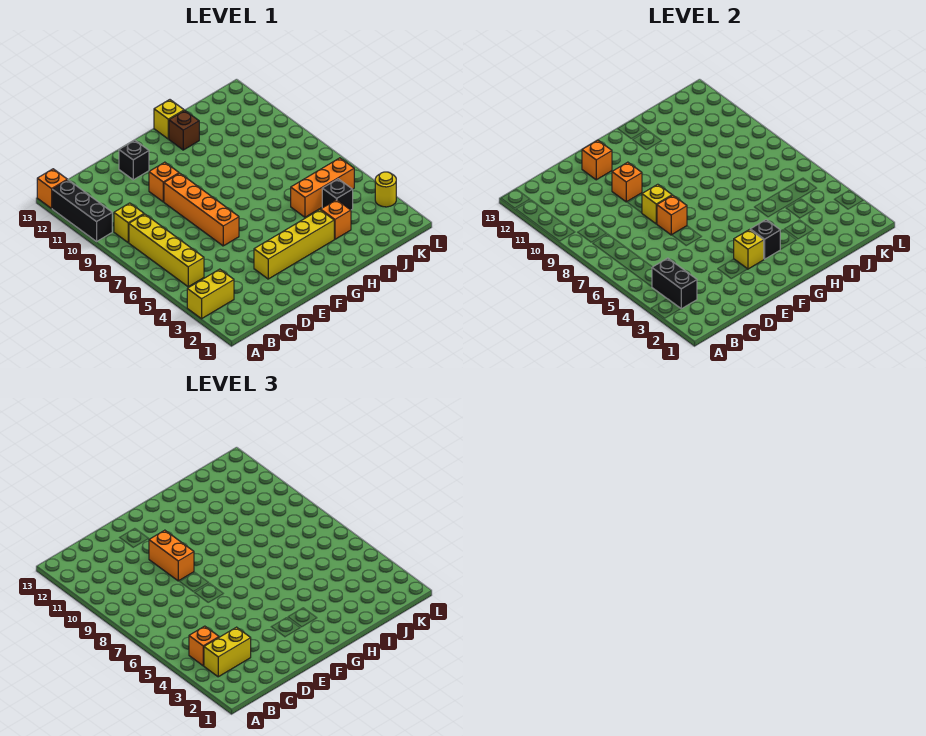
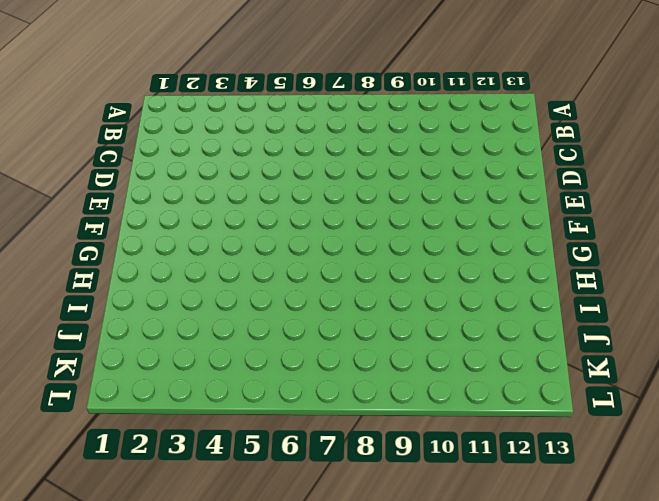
none -> yellow brick A3:B3 level 1
none -> black brick A10:A12 level 1
none -> orange brick A13 level 1

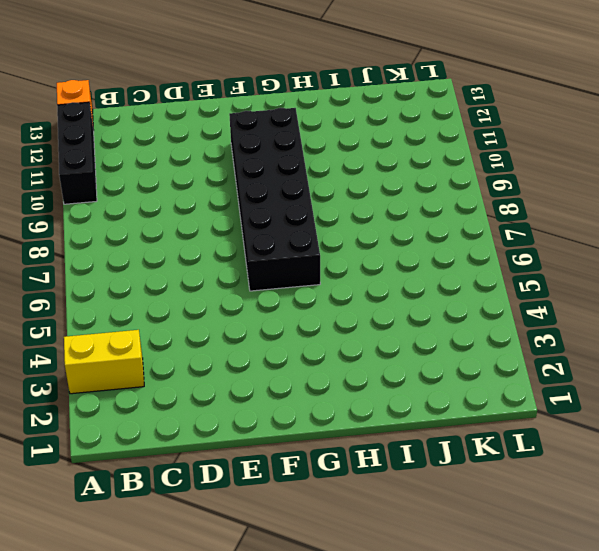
black brick F6:G11 level 1 -> none
none -> yellow brick B5:B8 level 1
none -> yellow brick B9 level 1
none -> yellow brick E3:H3 level 1

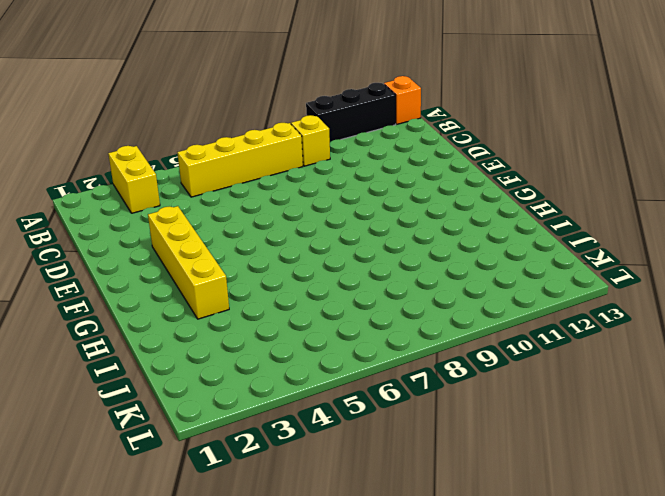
none -> orange brick E6:E9 level 1
none -> orange brick E10 level 1
none -> black brick E12 level 1

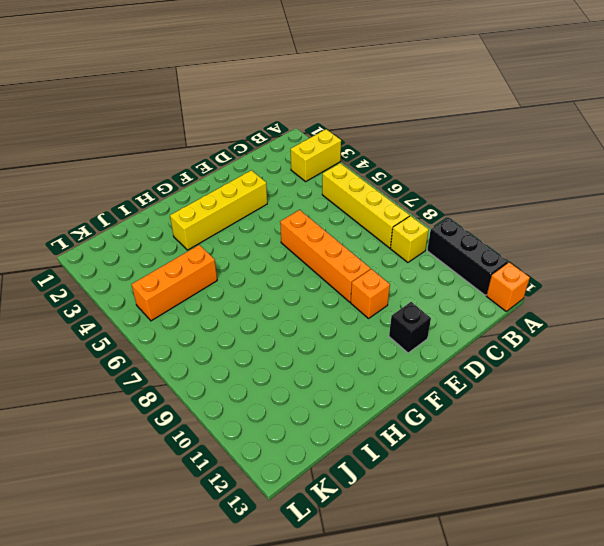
none -> brown brick H12 level 1
none -> yellow brick H13 level 1
none -> orange brick I3 level 1

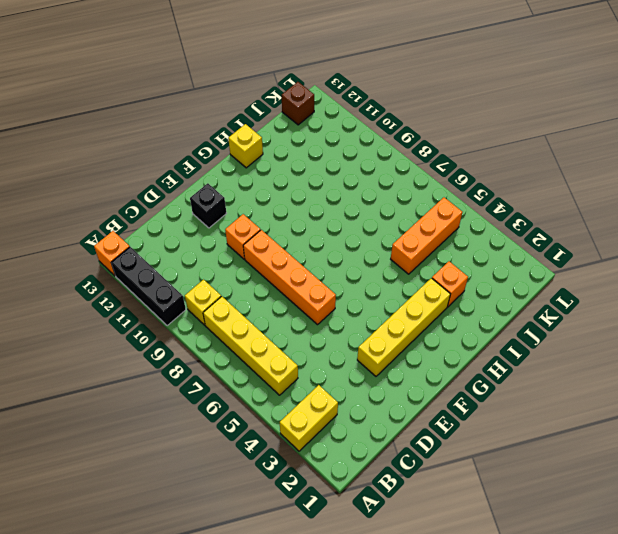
brown brick K13 level 1 -> brown brick H12 level 1
none -> black brick J4 level 1
none -> yellow round brick L3 level 1
none -> black brick B3:B4 level 2

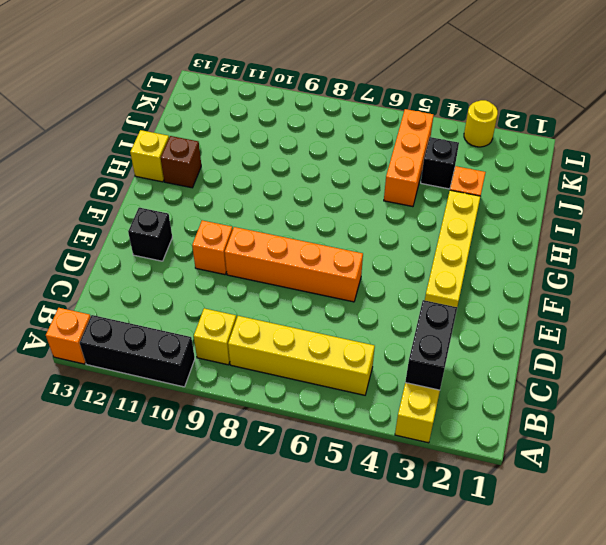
black brick B3:C3 level 2 -> black brick B3:B4 level 2
none -> orange brick E7 level 2
none -> yellow brick E8 level 2
none -> orange brick E10 level 2

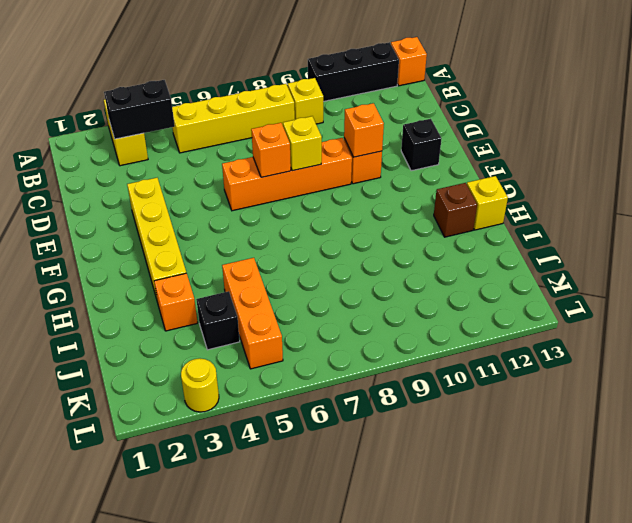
none -> orange brick E12 level 2
none -> yellow brick F3 level 2
none -> black brick G3 level 2

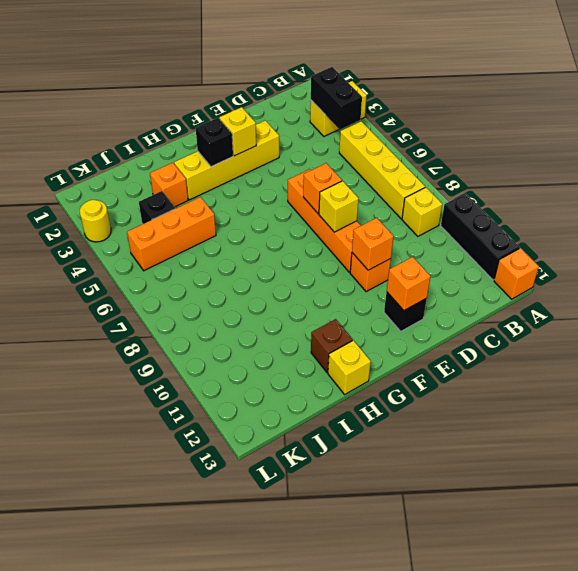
none -> yellow brick B3:C3 level 3
none -> orange brick B4 level 3
none -> orange brick E9:E10 level 3

